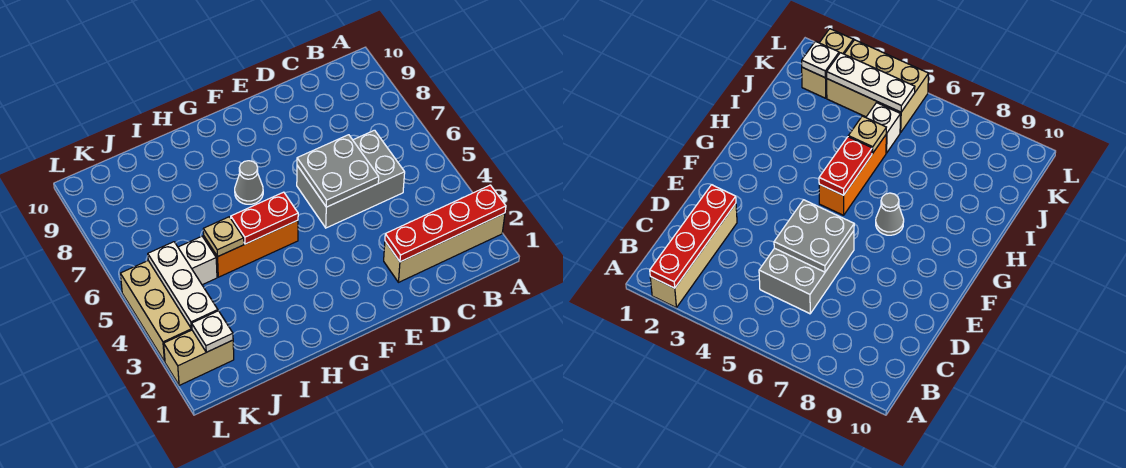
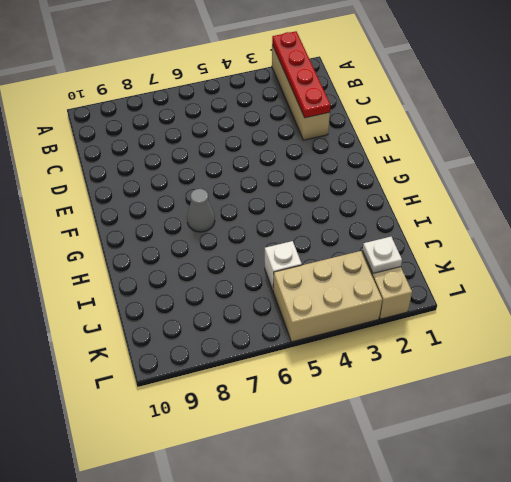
none -> grey brick C5:E6 level 1
none -> orange brick G5:I5 level 1
none -> grey plate D5:E6 level 2

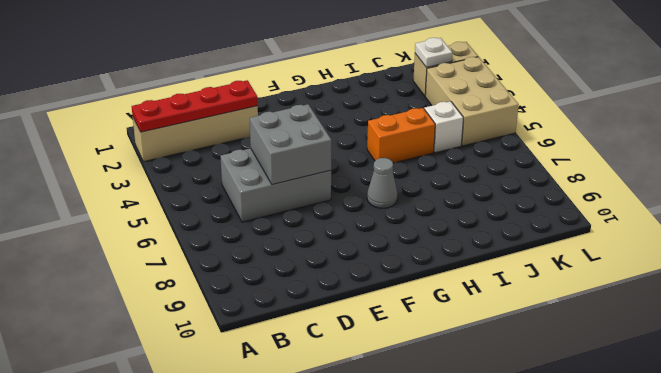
grey brick D5:E6 level 2 -> grey plate D5:E6 level 2
orange brick H5:I5 level 1 -> orange brick G5:I5 level 1
none -> red plate G5:H5 level 2
none -> tan plate I5 level 2
none -> white plate K3:K5 level 2

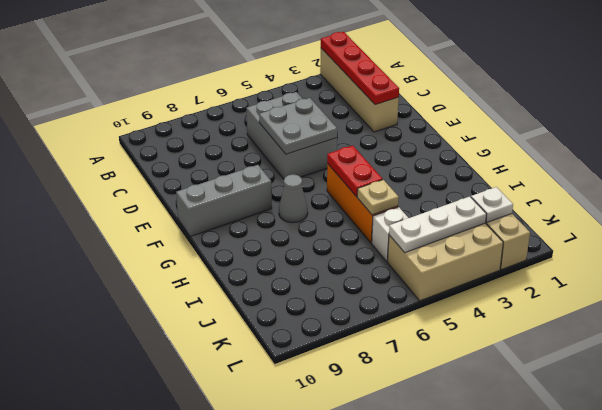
grey brick F8:F10 level 1 -> none

